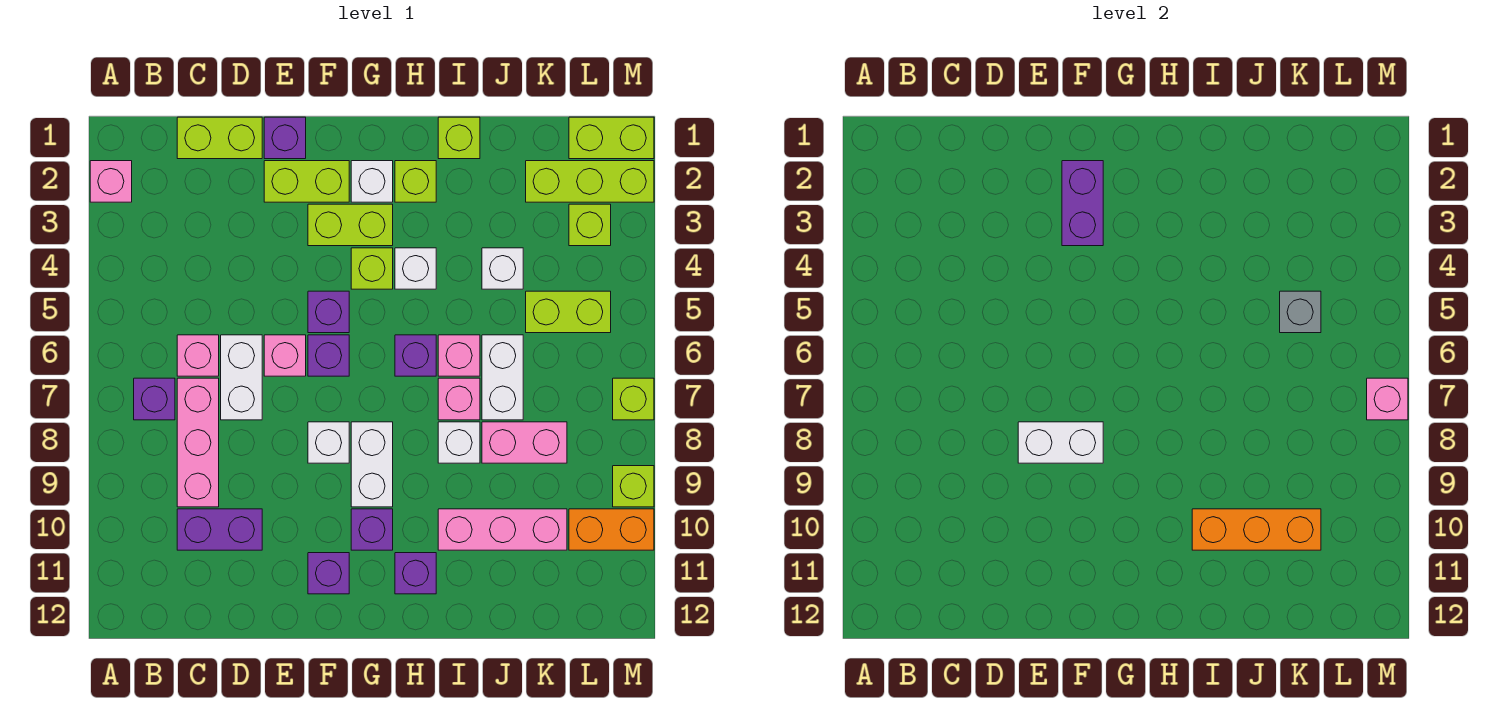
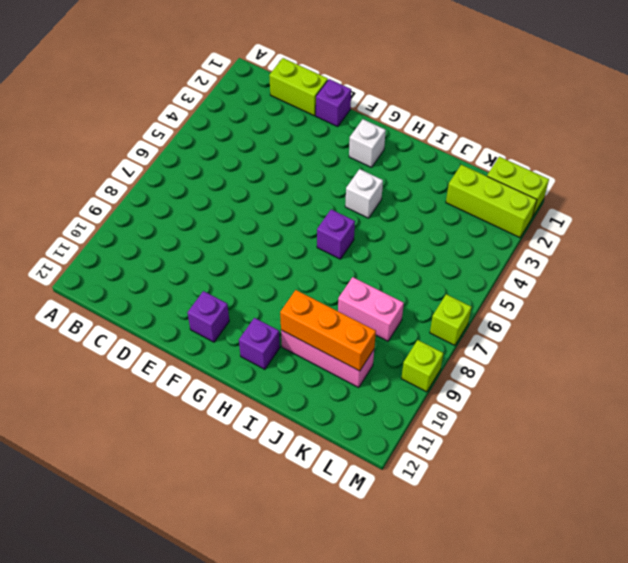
none -> pink brick A2 level 1
none -> purple brick B7 level 1
none -> pink brick C6 level 1
none -> pink brick C7:C9 level 1

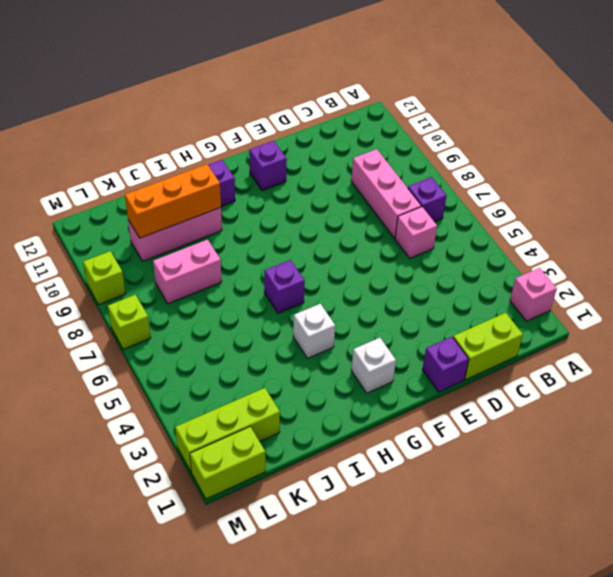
none -> purple brick C10:D10 level 1
none -> white brick D6:D7 level 1
none -> lime brick E2:F2 level 1
none -> pink brick E6 level 1

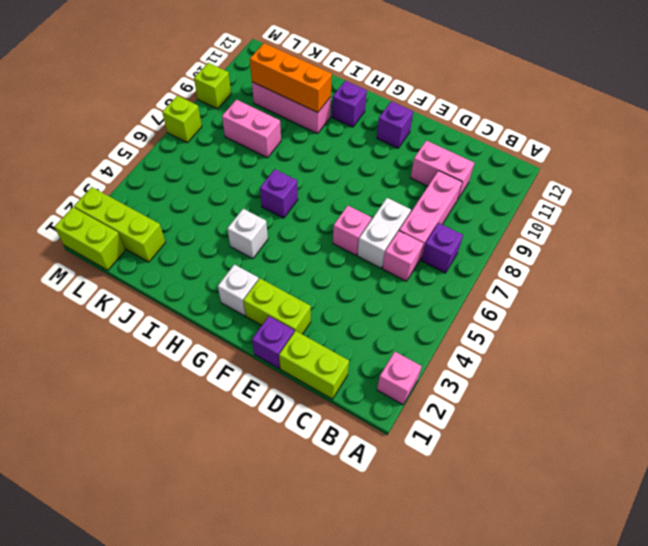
pink brick C10:D10 level 1 -> purple brick C10:D10 level 1
none -> lime brick F3:G3 level 1
none -> purple brick F5 level 1
none -> purple brick F6 level 1
none -> white brick F8 level 1

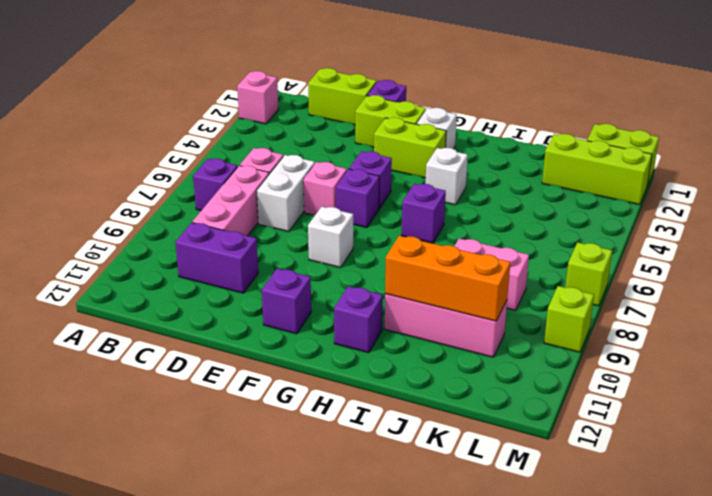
none -> lime brick G4 level 1
none -> white brick G8:G9 level 1
none -> purple brick G10 level 1
none -> lime brick H2 level 1

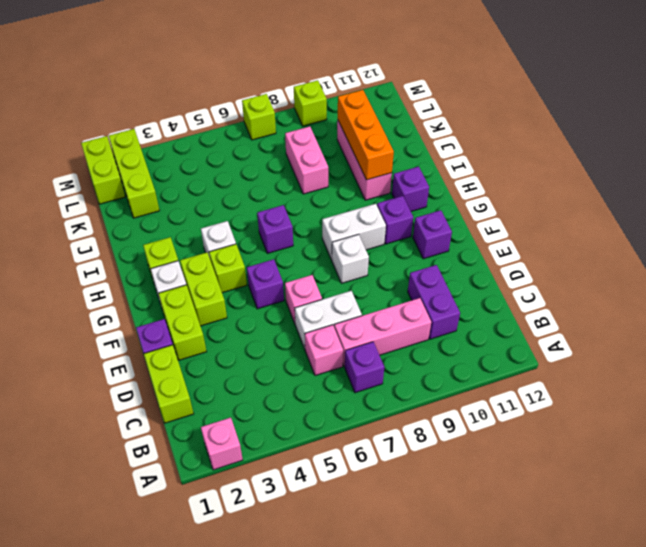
none -> purple brick F6 level 1
none -> lime brick I1 level 1
none -> pink brick I6 level 1
none -> pink brick I7 level 1

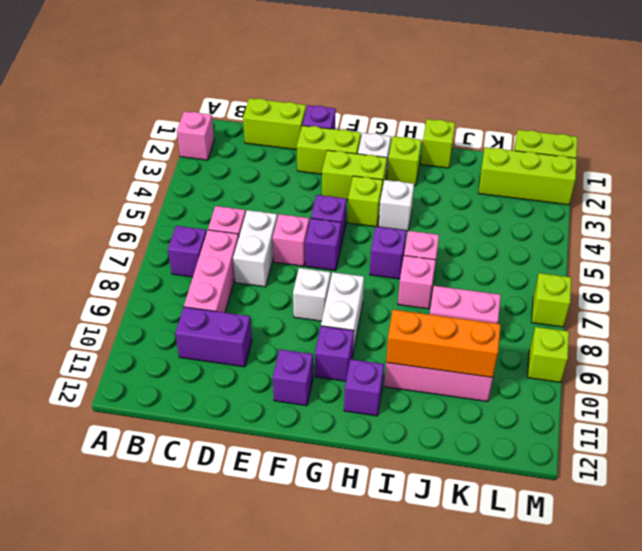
none -> white brick I8 level 1
none -> white brick J4 level 1
none -> white brick J6:J7 level 1
none -> lime brick K5:L5 level 1

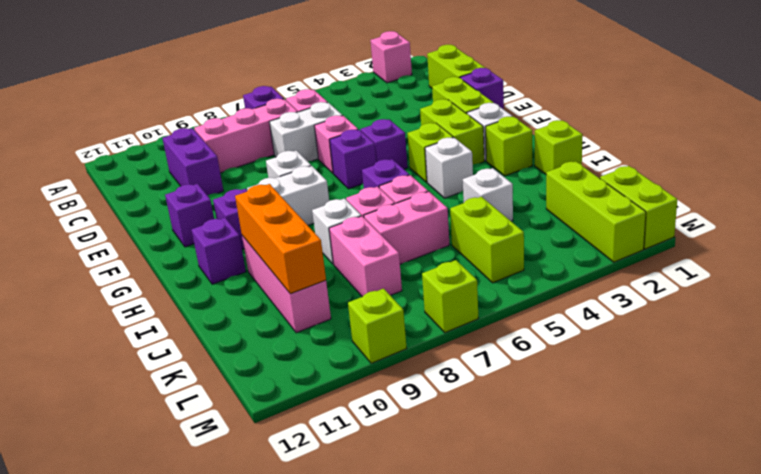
pink brick J6:J7 level 1 -> white brick J6:J7 level 1
none -> lime brick L3 level 1
none -> orange brick L10:M10 level 1
none -> white brick E8:F8 level 2
none -> purple brick F2:F3 level 2

